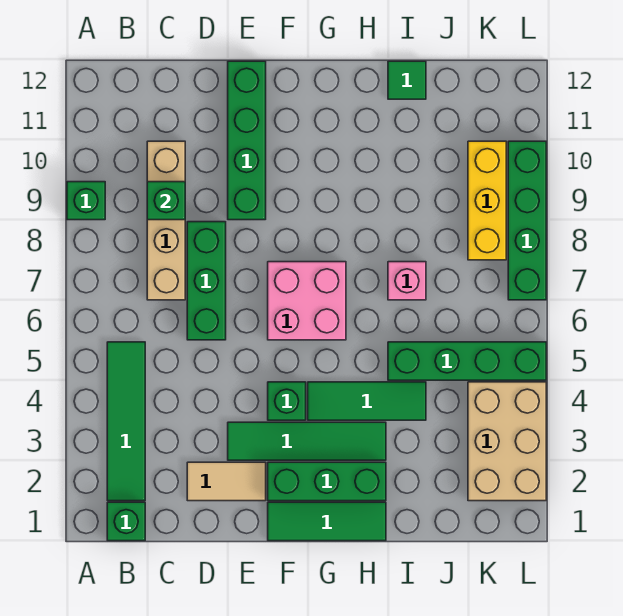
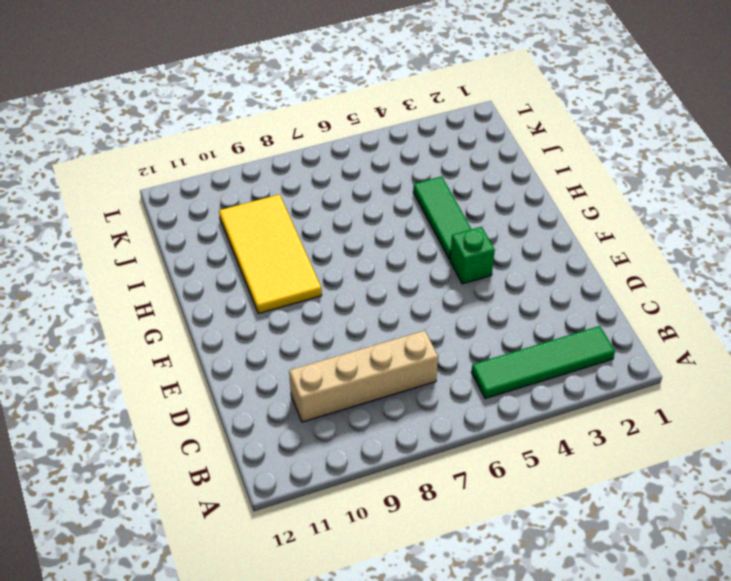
yellow tile G9:J10 level 1 -> none
none -> green brick A9 level 1
none -> green brick B1 level 1
none -> tan tile D2:E2 level 1

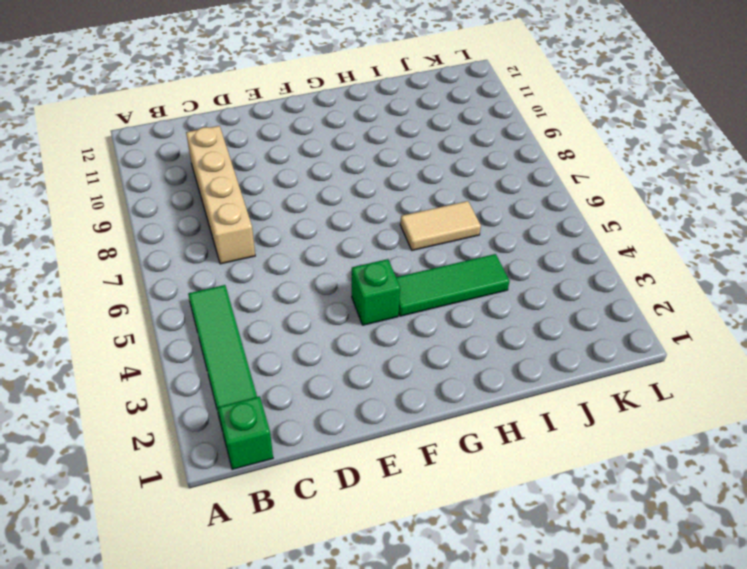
tan tile H6:I6 level 1 -> tan tile D2:E2 level 1
none -> green brick A9 level 1
none -> green brick D6:D8 level 1
none -> green tile E3:H3 level 1

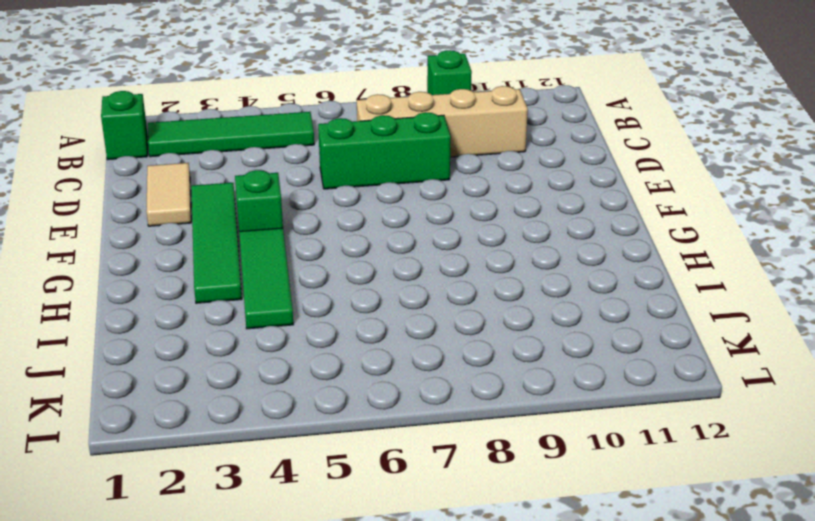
none -> green brick E9:E12 level 1
none -> green tile F1:H1 level 1
none -> green brick F2:H2 level 1

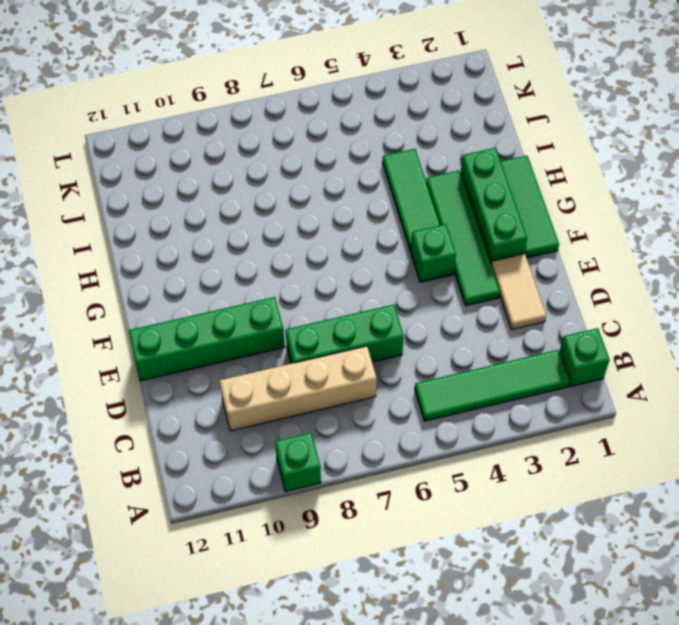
none -> pink brick F6:G7 level 1
none -> green brick I5:L5 level 1
none -> pink brick I7 level 1

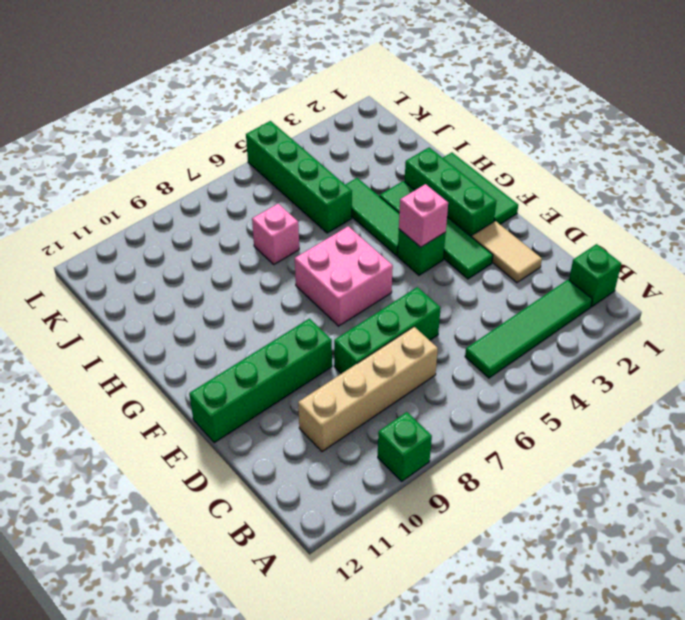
pink brick F4 level 2 -> none
none -> green tile I12 level 1
none -> tan brick K2:L4 level 1
none -> yellow brick K8:K10 level 1

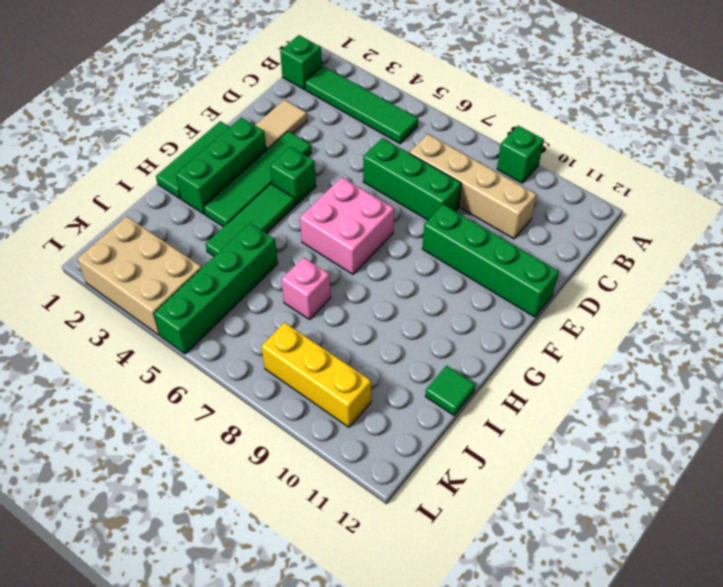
none -> green brick L7:L10 level 1
none -> green brick C9 level 2

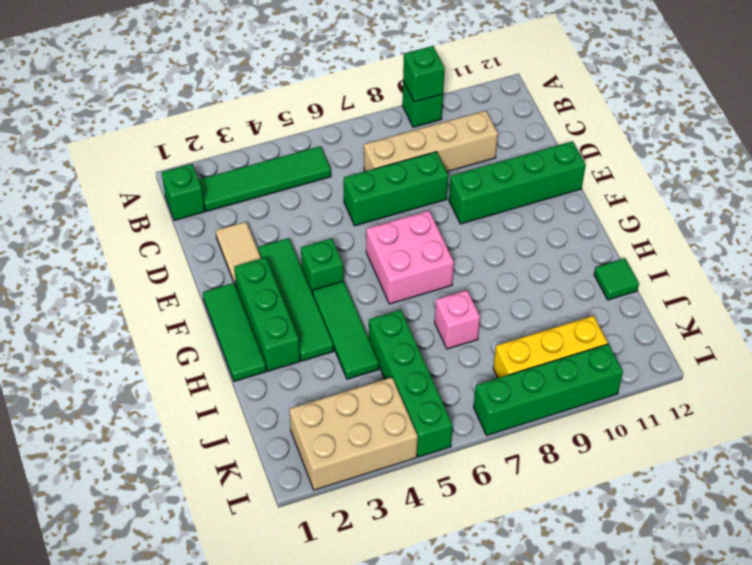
green brick A9 level 2 -> green brick C9 level 2

